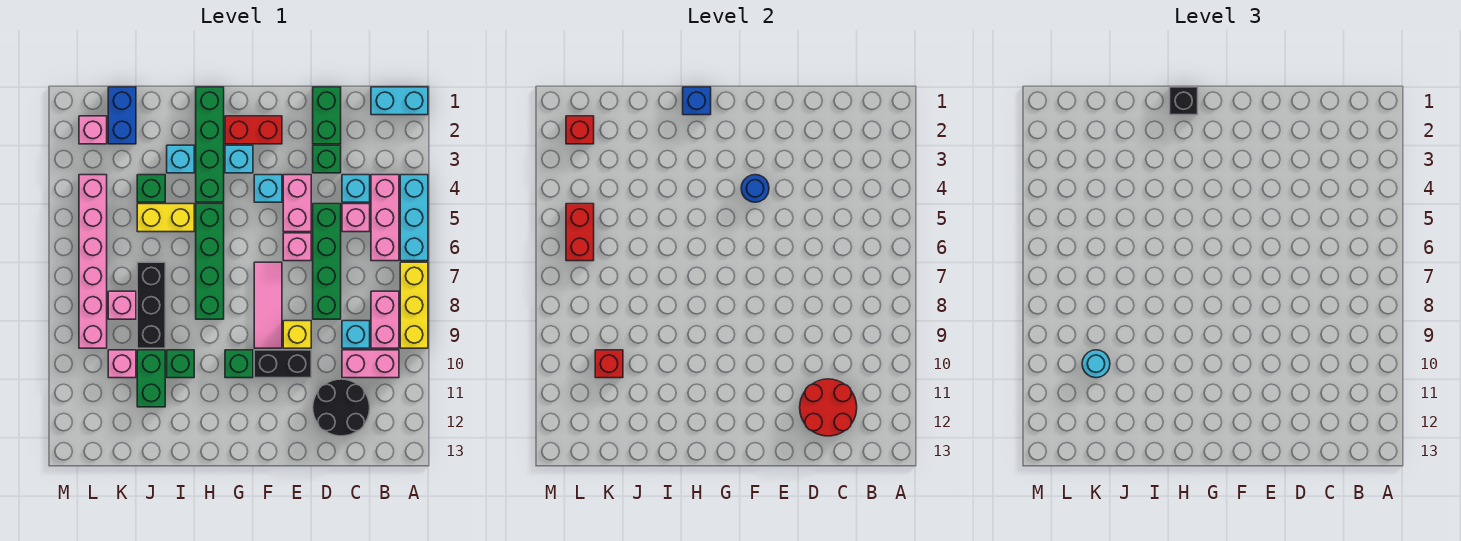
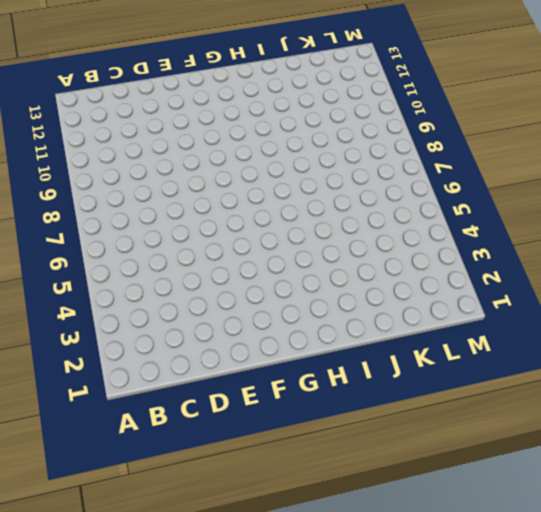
none -> cyan brick A1:B1 level 1
none -> cyan brick A4:A6 level 1
none -> yellow brick A7:A9 level 1
none -> pink brick B4:B6 level 1

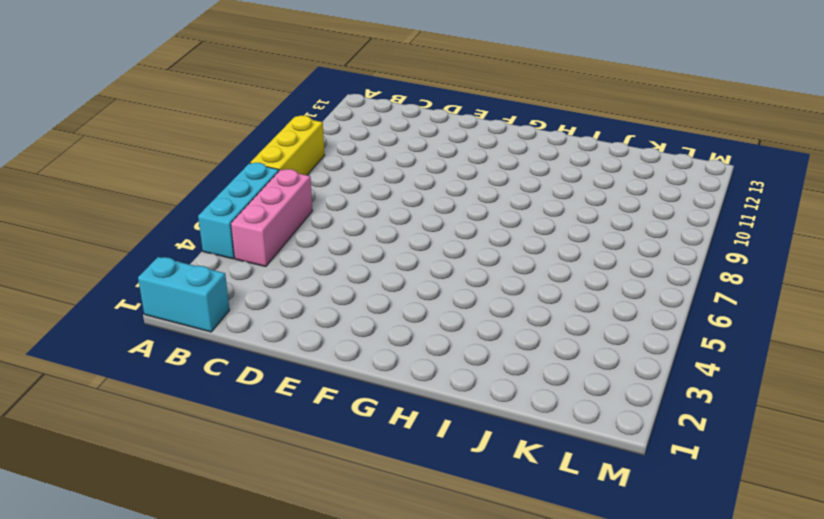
none -> pink brick B8:B9 level 1
none -> pink brick B10:C10 level 1
none -> cyan brick C4 level 1
none -> pink brick C5 level 1

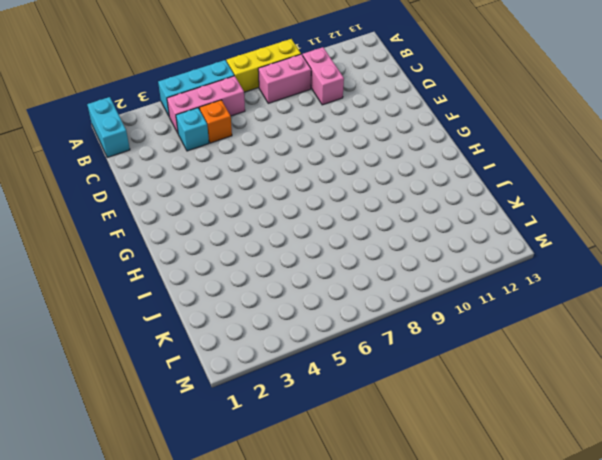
orange brick C5 level 1 -> pink brick C5 level 1
none -> cyan brick C9 level 1
none -> black round brick C11:D12 level 1
none -> green brick D1:D2 level 1
none -> green brick D3 level 1

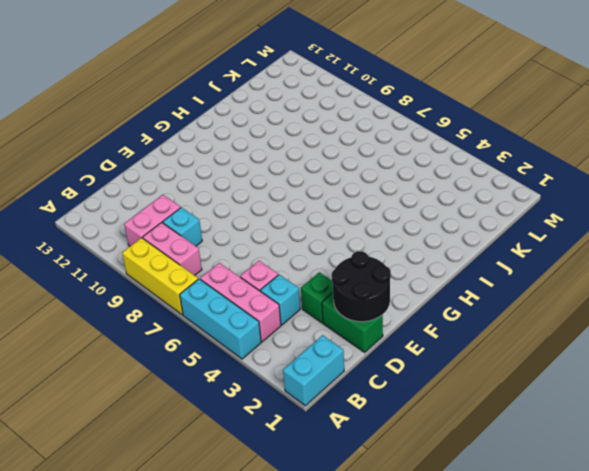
black round brick D1:E2 level 2 -> black round brick C11:D12 level 1
none -> green brick D5:D8 level 1
none -> pink brick E4:E5 level 1
none -> pink brick E6 level 1
none -> yellow brick E9 level 1

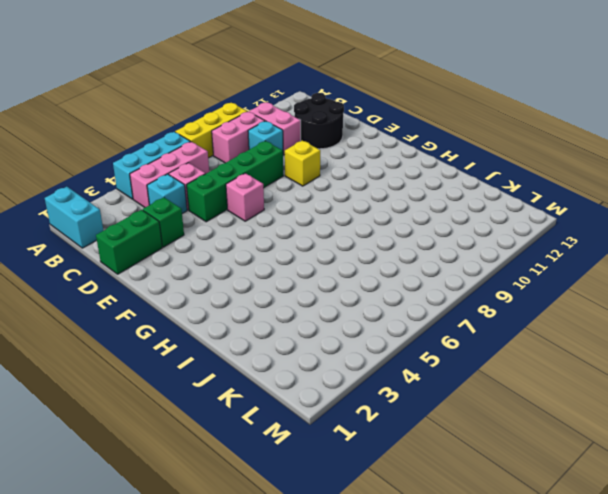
none -> pink brick E4:E5 level 1
none -> black brick E10:F10 level 1
none -> red brick F2:G2 level 1
none -> cyan brick F4 level 1

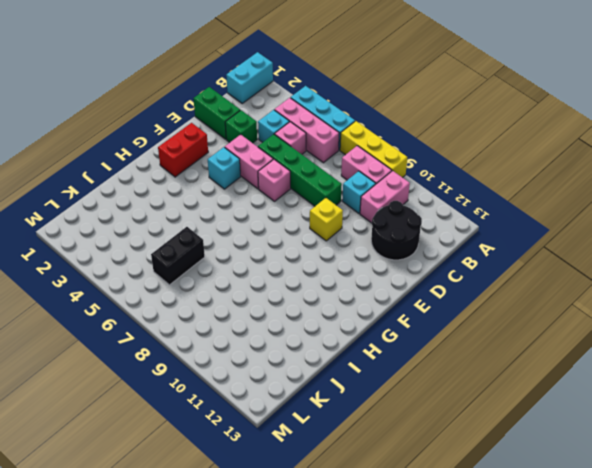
black brick J6:K6 level 1 -> black brick E10:F10 level 1
none -> pink tile F7:F9 level 1
none -> cyan brick G3 level 1
none -> green brick G10 level 1
none -> green brick H1:H4 level 1

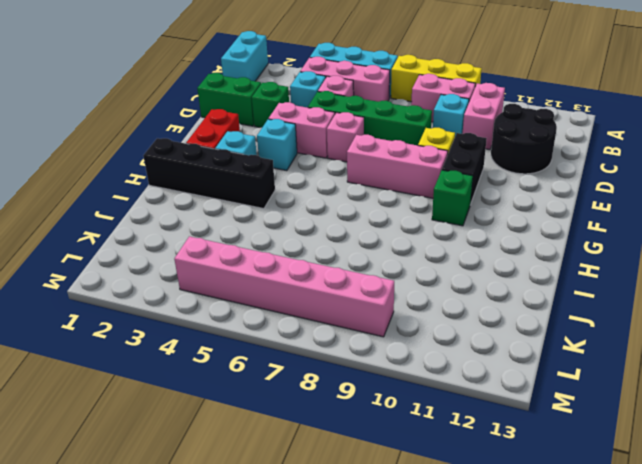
pink brick F7:F9 level 1 -> pink tile F7:F9 level 1
black brick H1:H4 level 1 -> green brick H1:H4 level 1
none -> green brick H5:H8 level 1
none -> cyan brick I3 level 1
none -> yellow brick I5:J5 level 1
none -> green brick I10 level 1

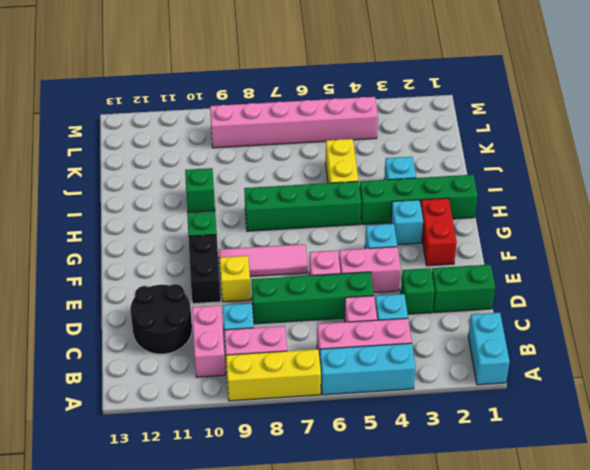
none -> green brick J4 level 1
none -> black brick J7:J9 level 1
none -> green brick J10:J11 level 1
none -> blue brick K1:K2 level 1

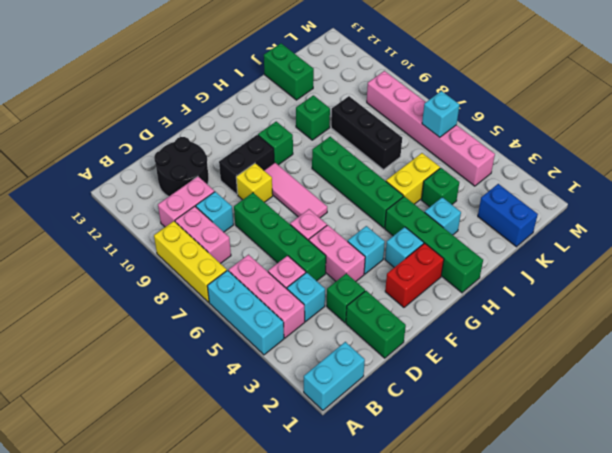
green brick J12:J13 level 1 -> green brick J10:J11 level 1
cyan brick L6 level 2 -> red brick L5:L6 level 2
none -> pink brick K8 level 1
none -> pink brick K10 level 1
none -> pink brick L2 level 1
none -> red round brick C11:D12 level 2

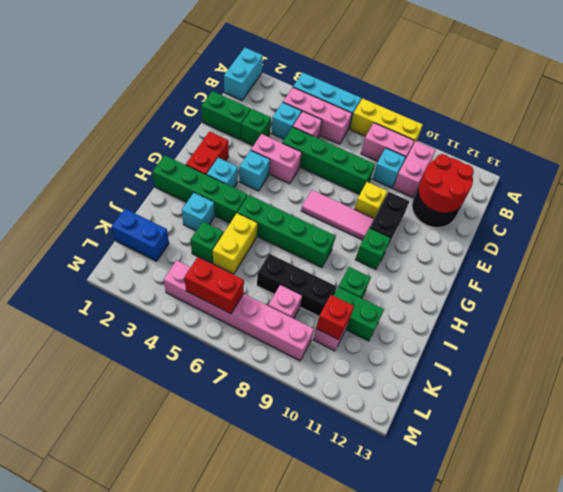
none -> pink brick E6 level 1
none -> pink brick L2 level 1
none -> blue round brick F4 level 2
none -> blue brick H1 level 2

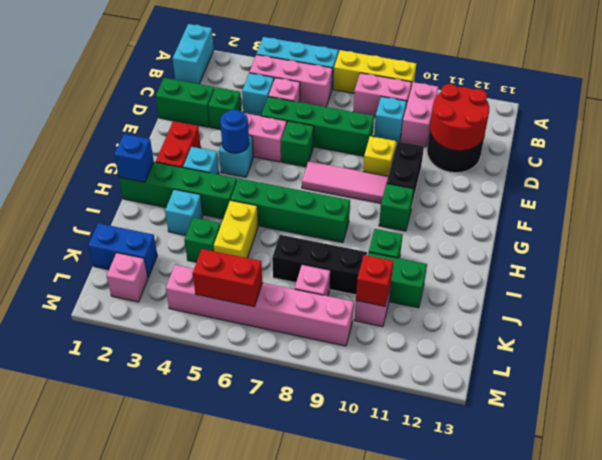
green brick E6 level 1 -> pink brick E6 level 1
none -> red brick L2 level 2
none -> black brick H1 level 3
none -> cyan round brick K10 level 3

